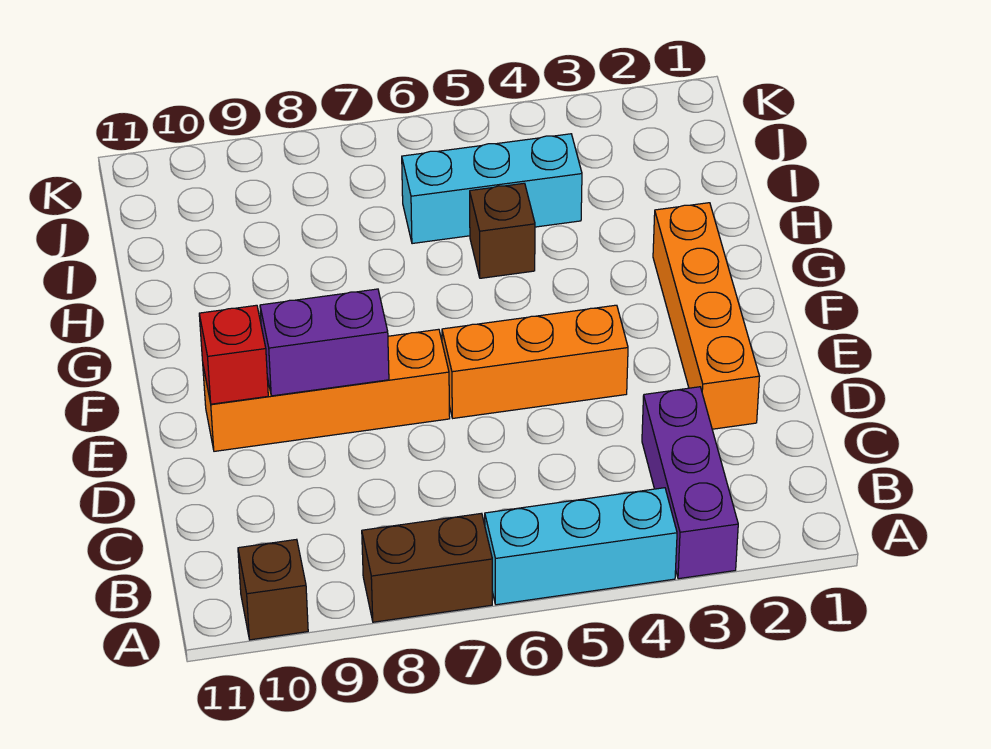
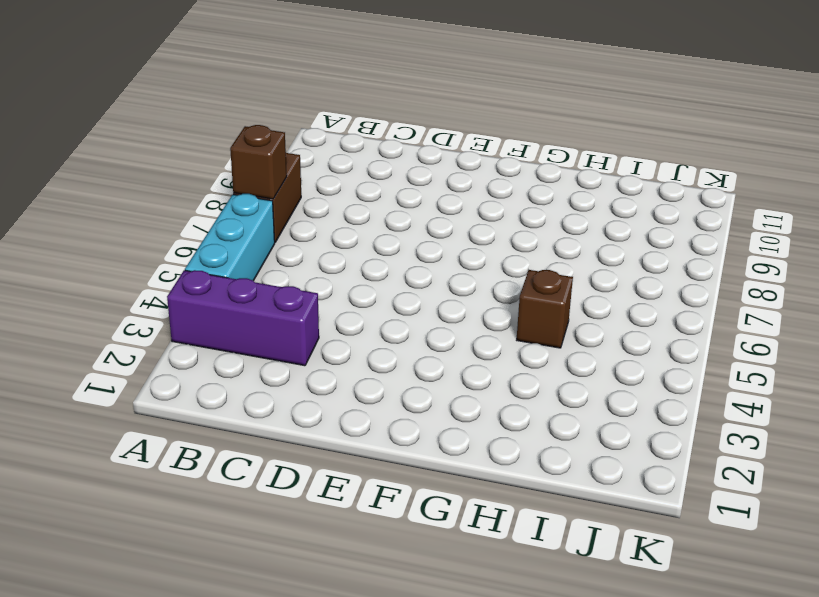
brown brick A7 level 2 -> brown brick A10 level 1
none -> orange brick D2:G2 level 1
none -> orange brick E4:E6 level 1

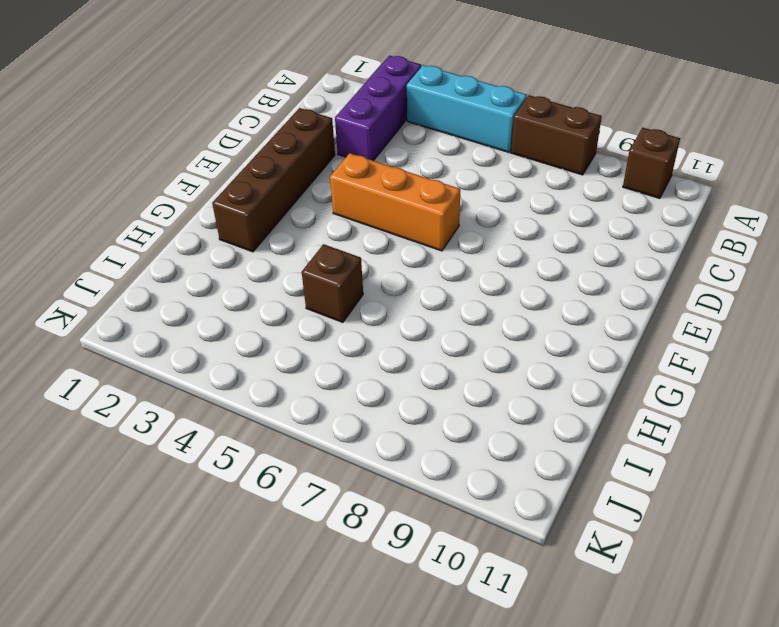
brown brick D2:G2 level 1 -> orange brick D2:G2 level 1
none -> orange brick E7:E10 level 1
none -> cyan brick I4:I6 level 1

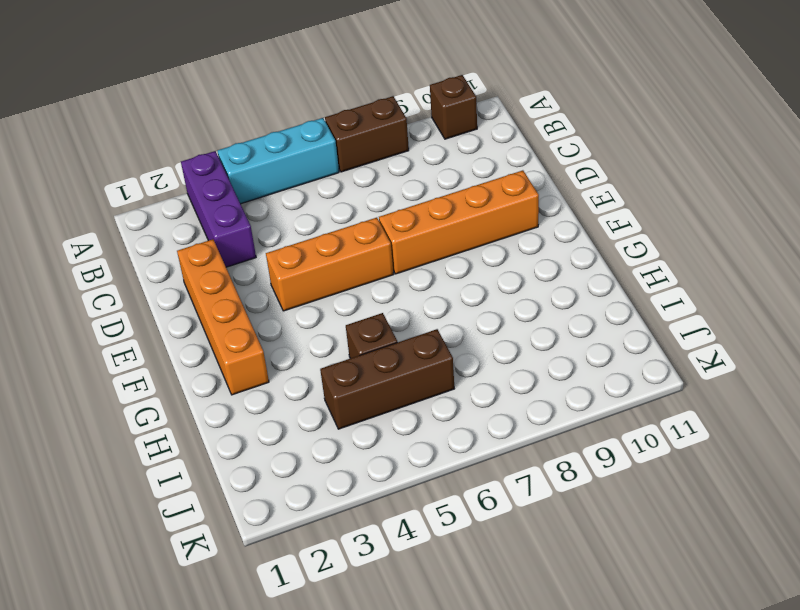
brown brick I4:I6 level 1 -> cyan brick I4:I6 level 1
none -> purple brick E8:E9 level 2
none -> red brick E10 level 2

